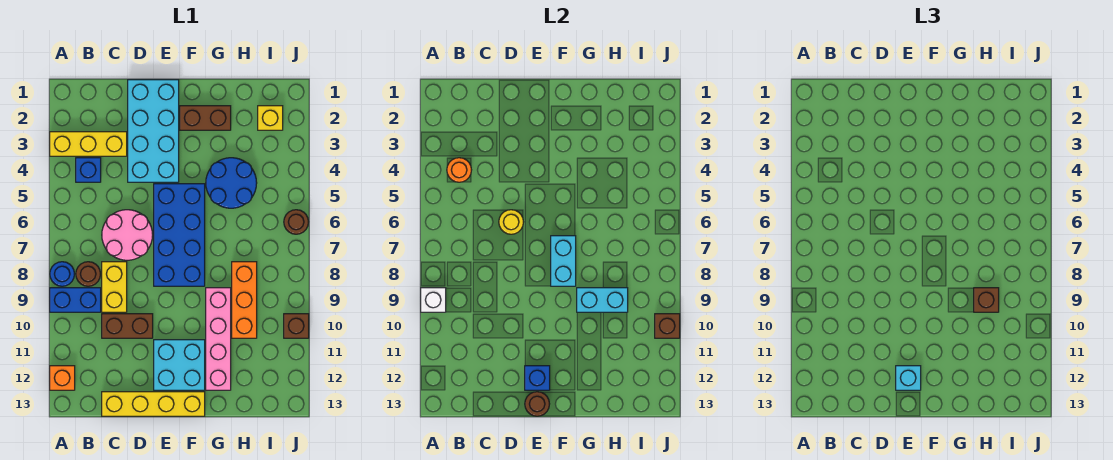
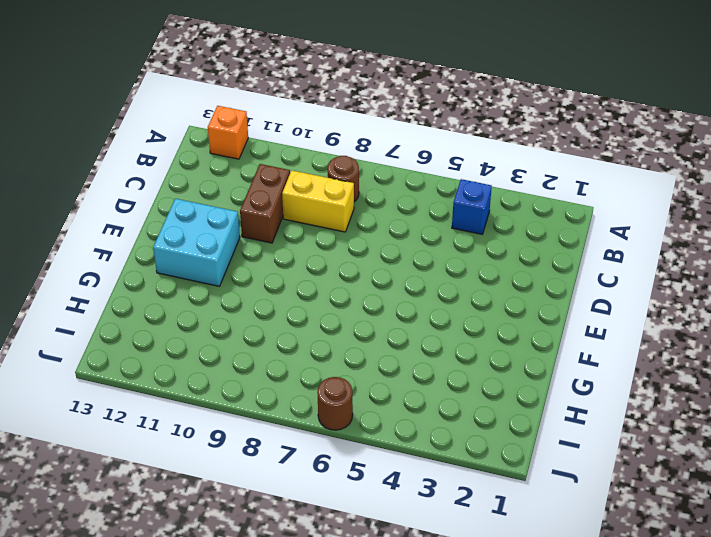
none -> yellow brick A3:C3 level 1
none -> blue round brick A8 level 1
none -> blue brick A9:B9 level 1
none -> pink round brick C6:D7 level 1

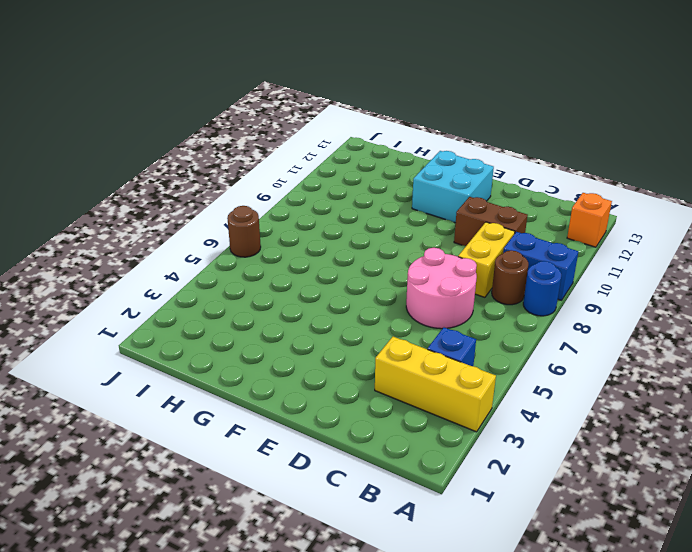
none -> yellow brick C13:F13 level 1
none -> cyan brick D1:E4 level 1
none -> blue brick E5:F8 level 1
none -> brown brick F2:G2 level 1

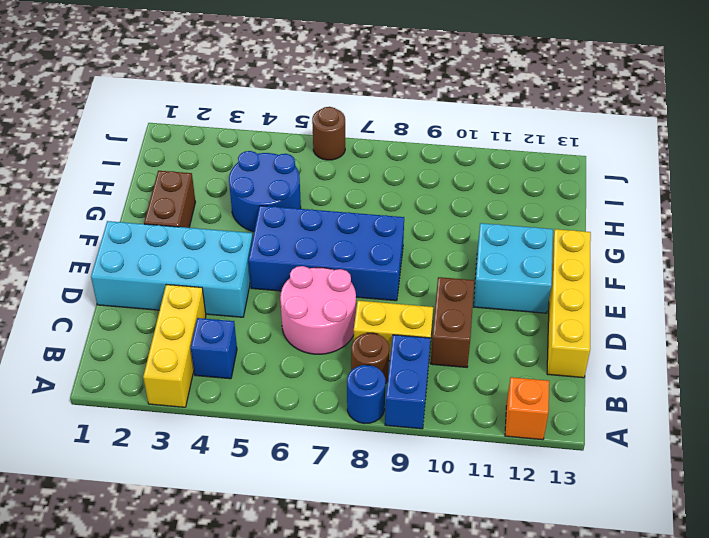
none -> pink brick G9:G12 level 1
none -> orange brick H8:H10 level 1
none -> yellow brick I2 level 1
none -> brown brick J10 level 1

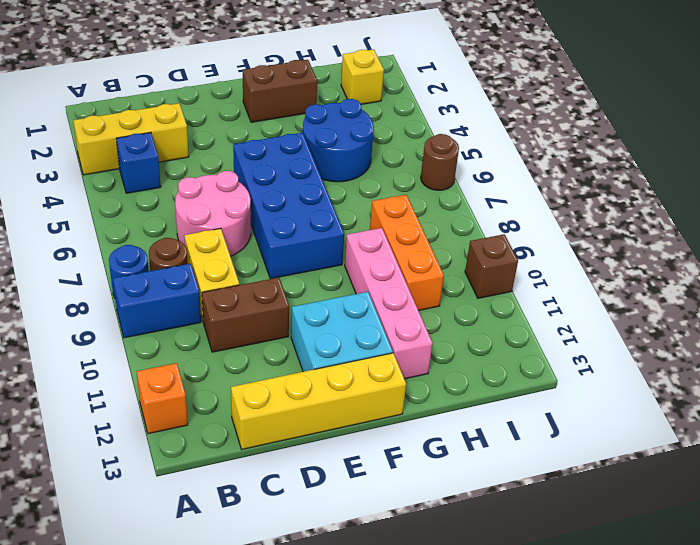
none -> cyan brick D1:E4 level 1
none -> white brick A9 level 2
none -> orange round brick B4 level 2
none -> yellow round brick D6 level 2

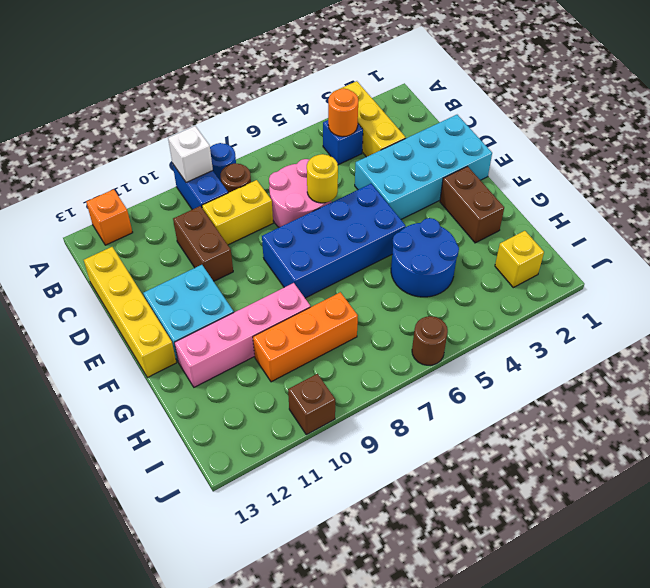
none -> blue brick E12 level 2
none -> brown round brick E13 level 2
none -> cyan brick F7:F8 level 2
none -> cyan brick G9:H9 level 2

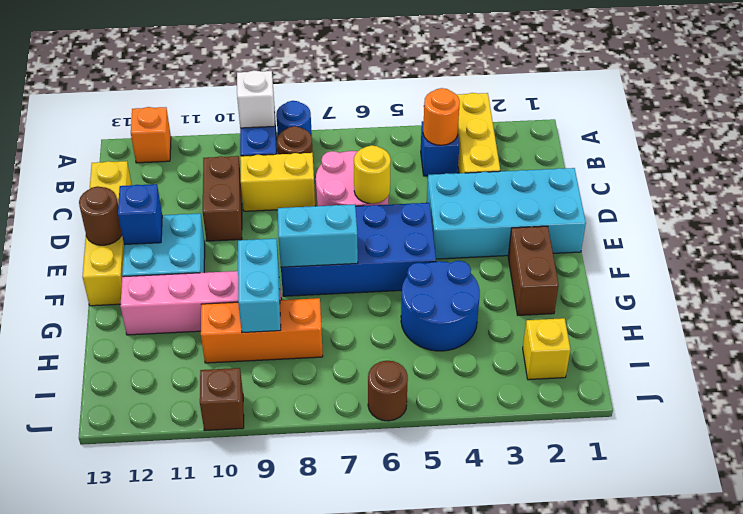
none -> brown brick J10 level 2
none -> cyan brick E12 level 3
none -> brown brick H9 level 3

